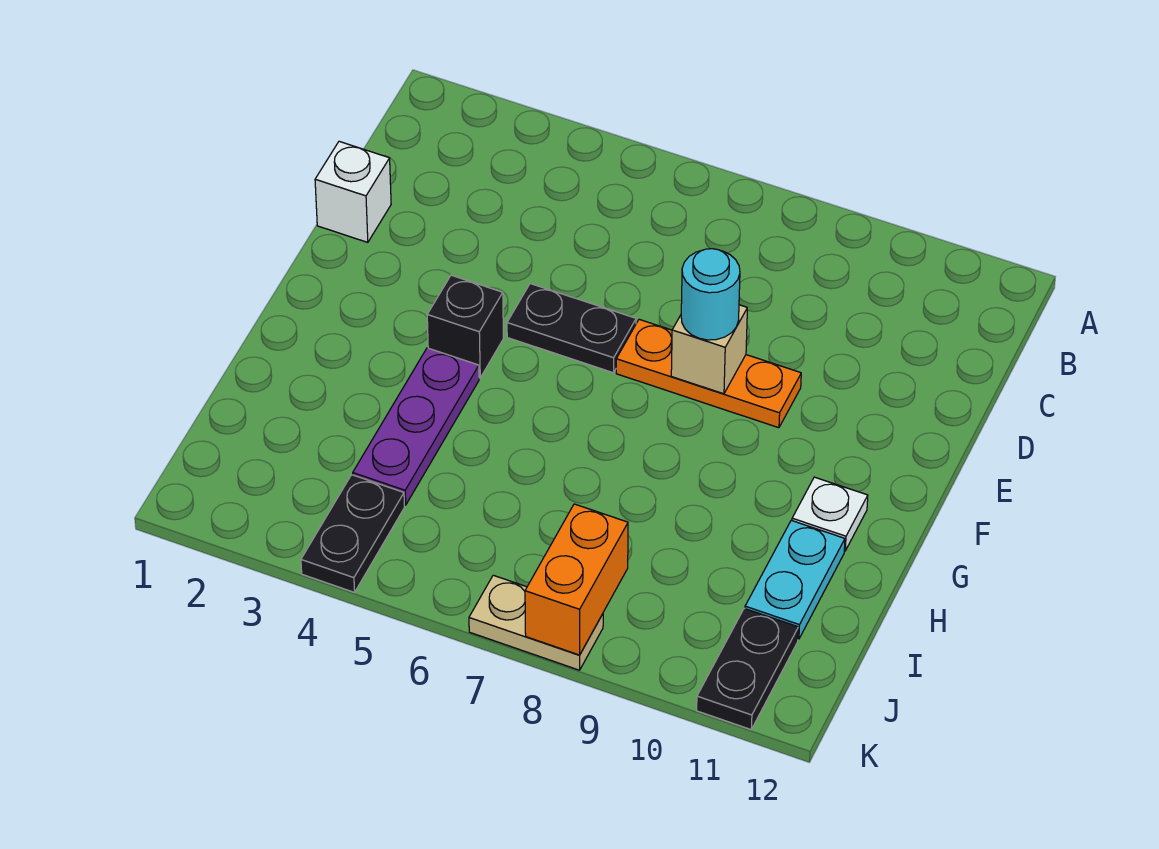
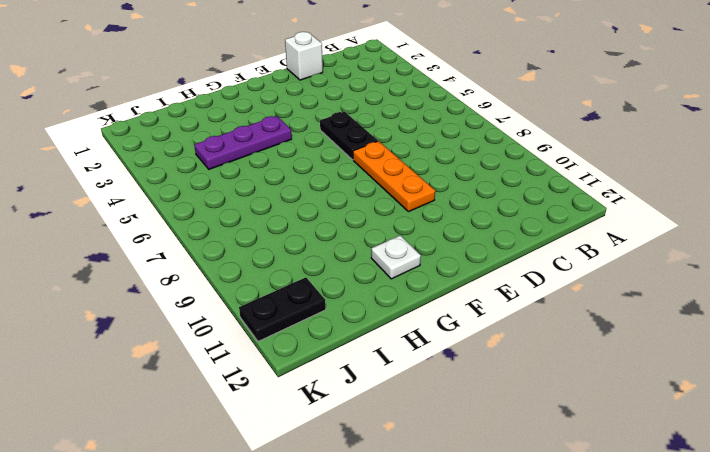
none -> black brick F4 level 1
none -> cyan plate H11:I11 level 1
none -> black plate J4:K4 level 1

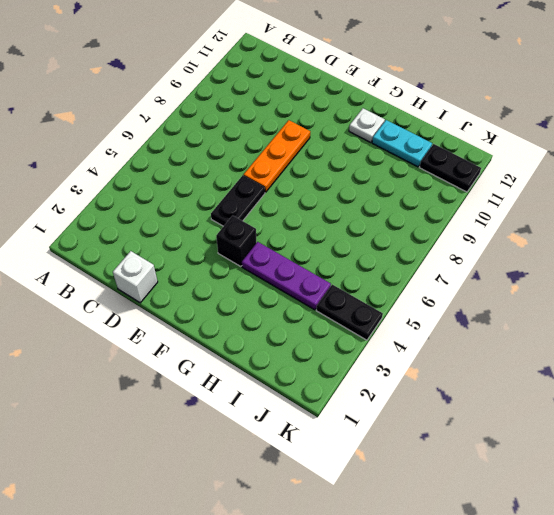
none -> tan plate K7:K8 level 1
none -> tan brick E8 level 2
none -> orange brick J8:K8 level 2

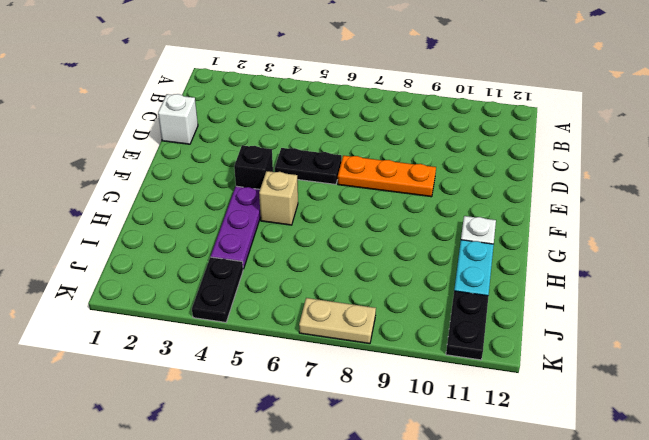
tan brick G5 level 1 -> tan brick E8 level 2
none -> orange brick J8:K8 level 2
none -> cyan round brick E8 level 3

